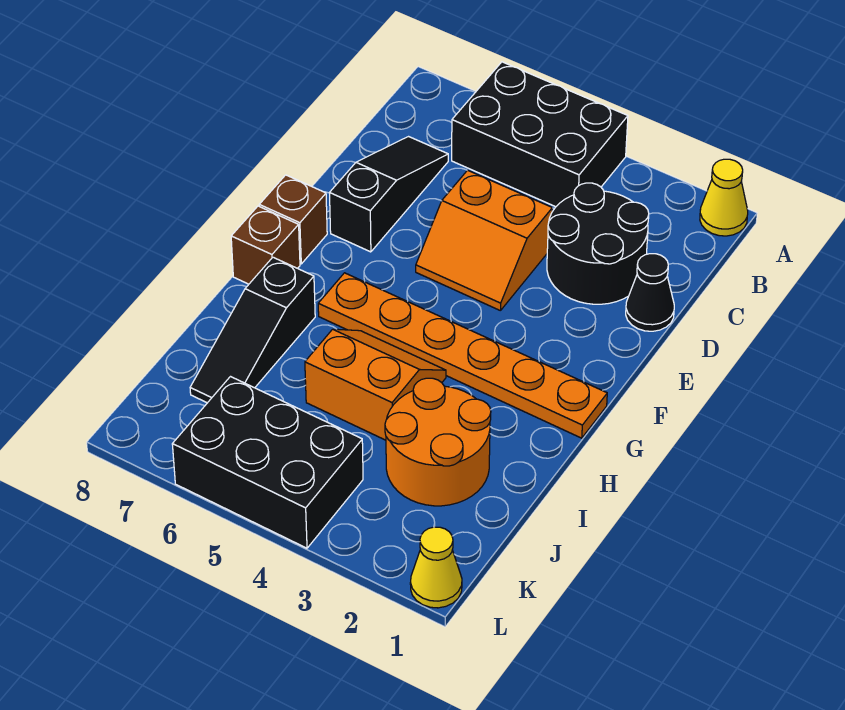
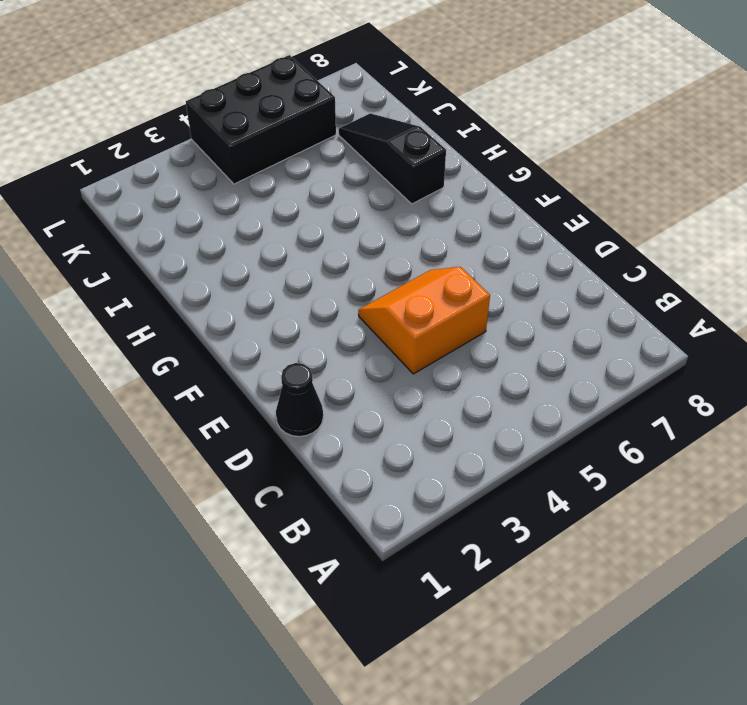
none -> yellow cone A1 level 1
none -> black brick A4:B6 level 1
none -> black round brick C2:D3 level 1

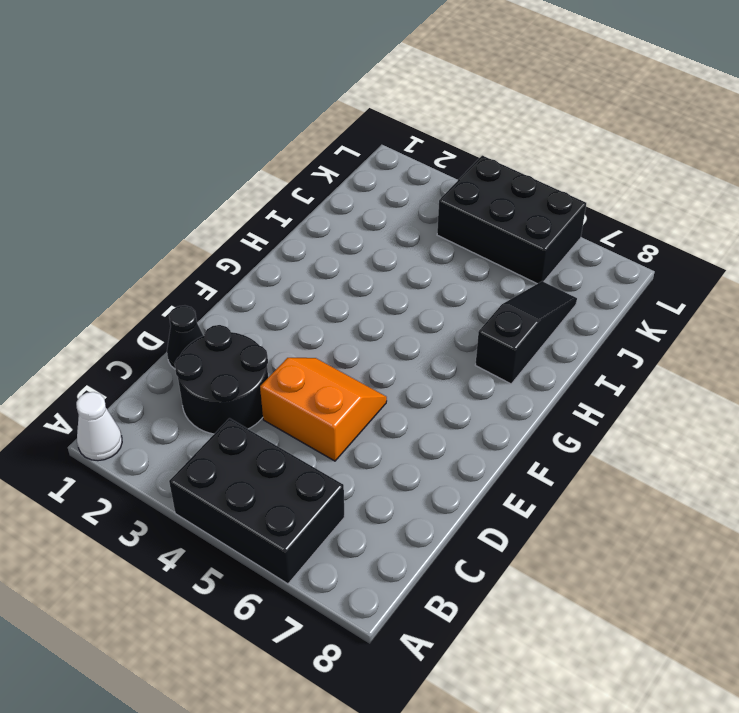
white cone A1 level 1 -> yellow cone A1 level 1
none -> black slope C7:E7 level 1 top E
none -> brown brick F8 level 1
none -> orange plate G1:G6 level 1

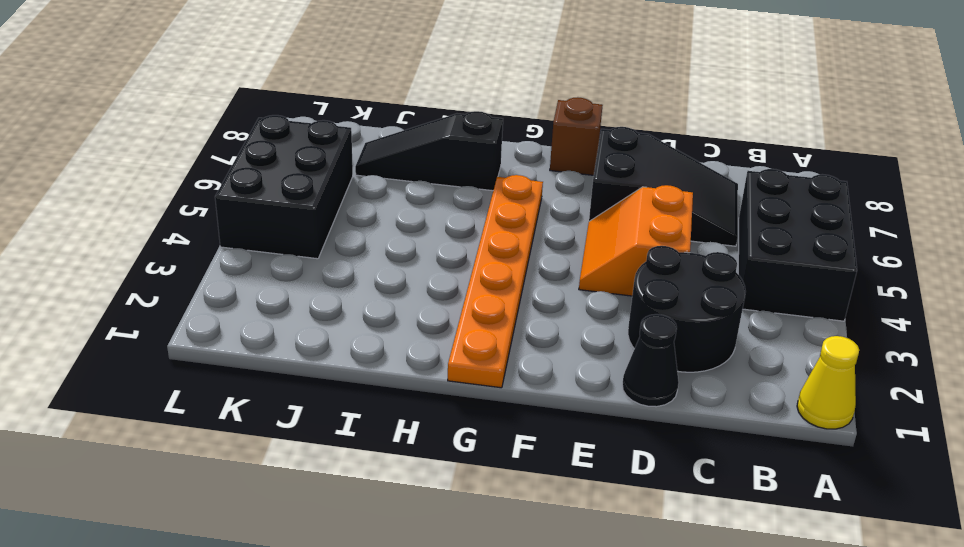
black slope C6:E7 level 1 top E -> black slope C7:E7 level 1 top E
none -> brown brick G8 level 1
none -> orange slope H4:I5 level 1 top I
none -> orange round brick I2:J3 level 1

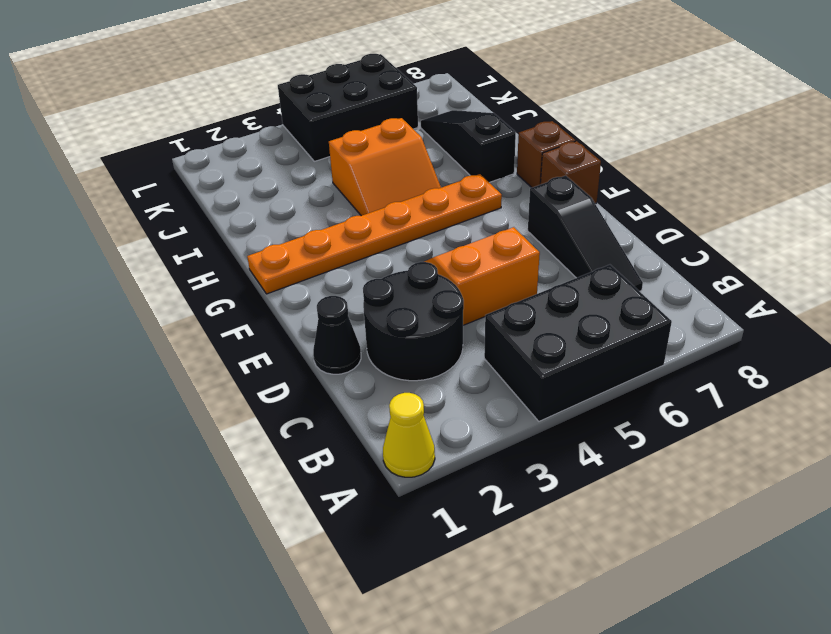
none -> orange round brick I2:J3 level 1
none -> yellow cone L1 level 1

